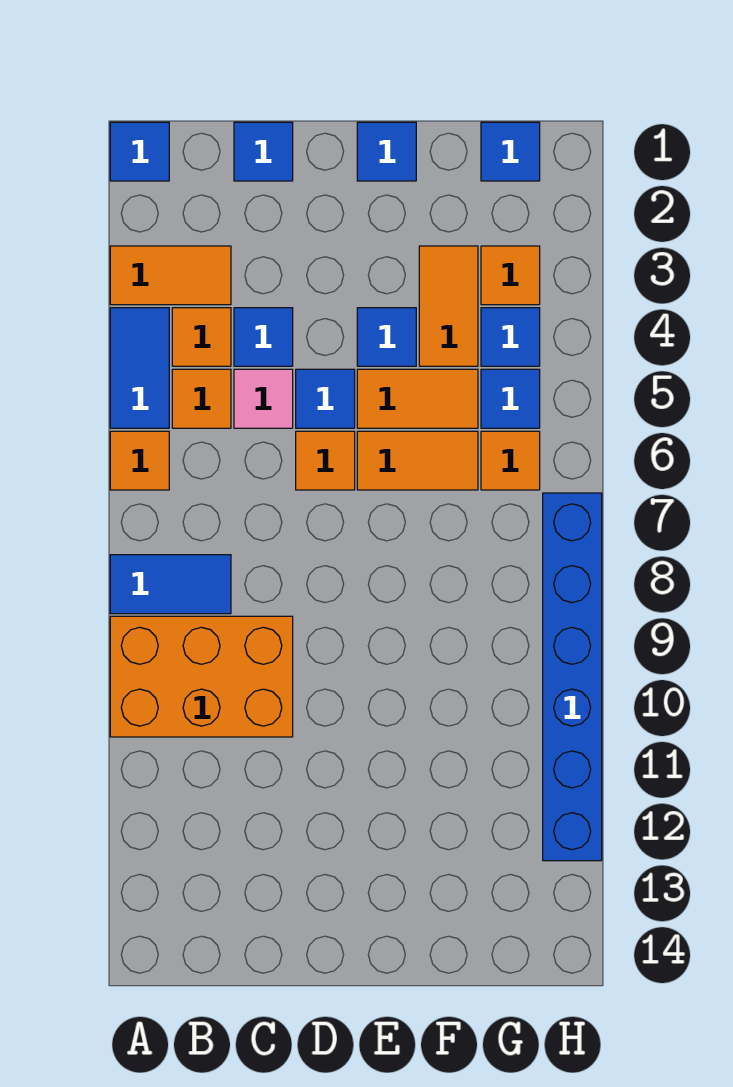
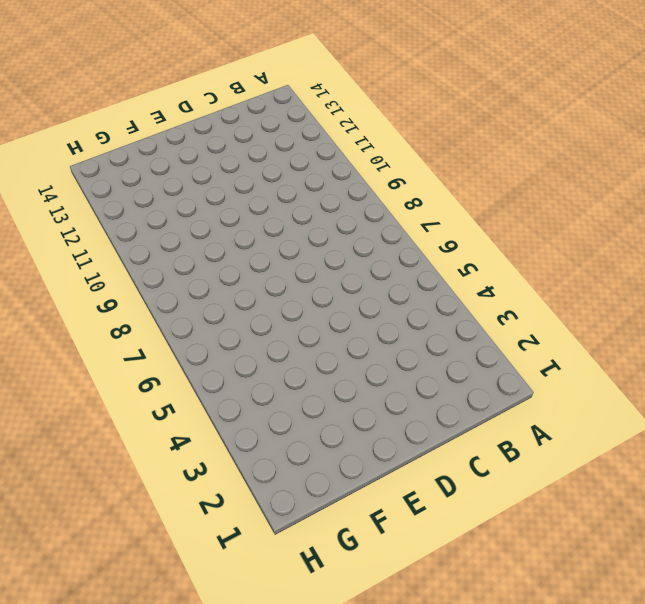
none -> blue tile A1 level 1
none -> orange tile A3:B3 level 1
none -> blue tile A4:A5 level 1

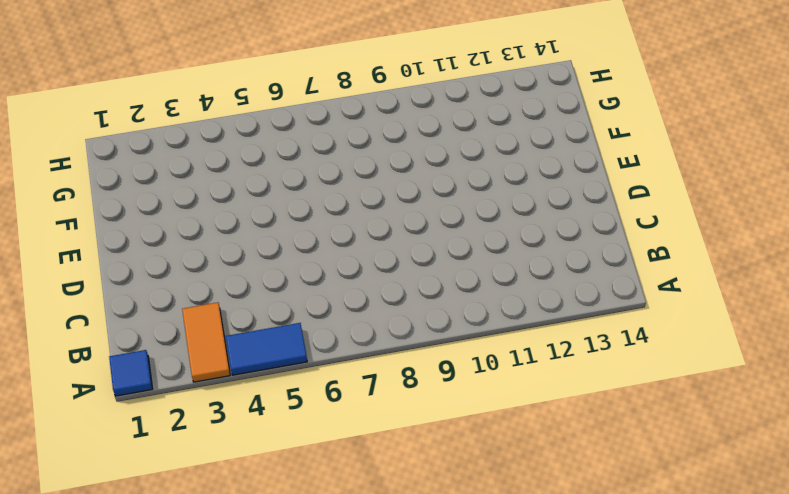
none -> orange tile A6 level 1
none -> blue tile A8:B8 level 1
none -> orange brick A9:C10 level 1

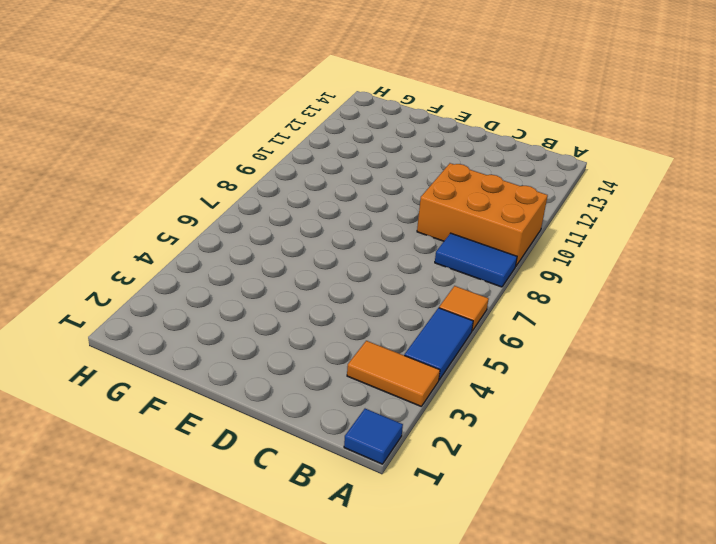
none -> orange tile B4 level 1
none -> orange tile B5 level 1
none -> blue tile C1 level 1

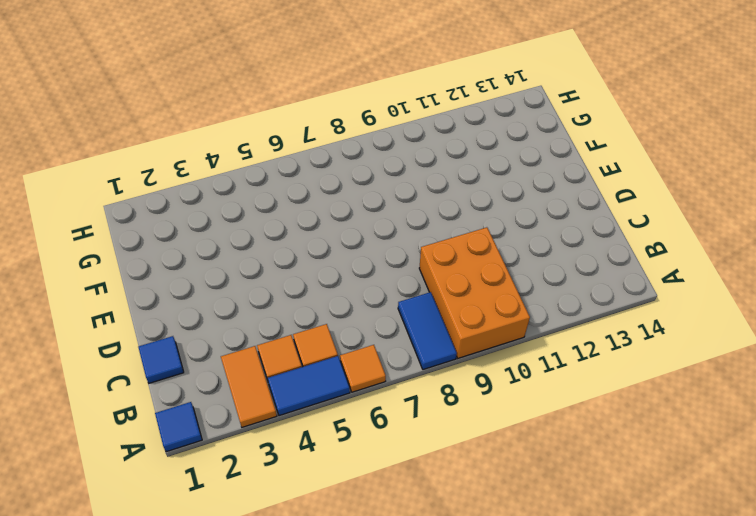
none -> blue tile C4 level 1
none -> pink tile C5 level 1
none -> blue tile D5 level 1

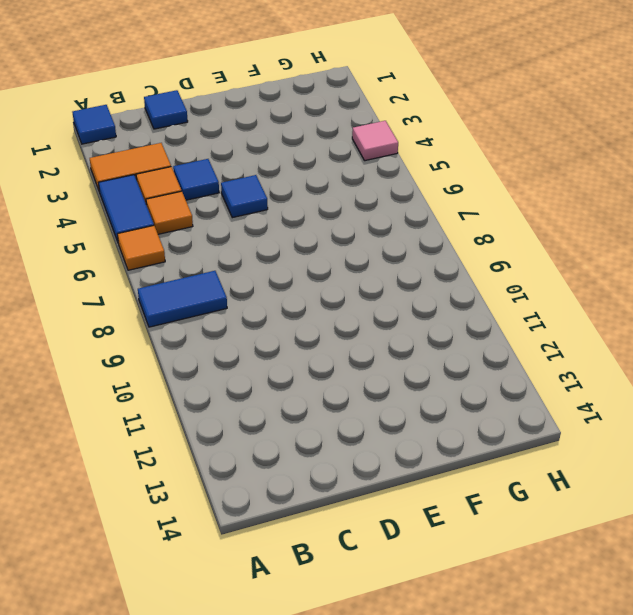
pink tile H4 level 1 -> pink tile C5 level 1
none -> orange brick A9:C10 level 1
none -> orange tile D6 level 1
none -> blue tile E1 level 1

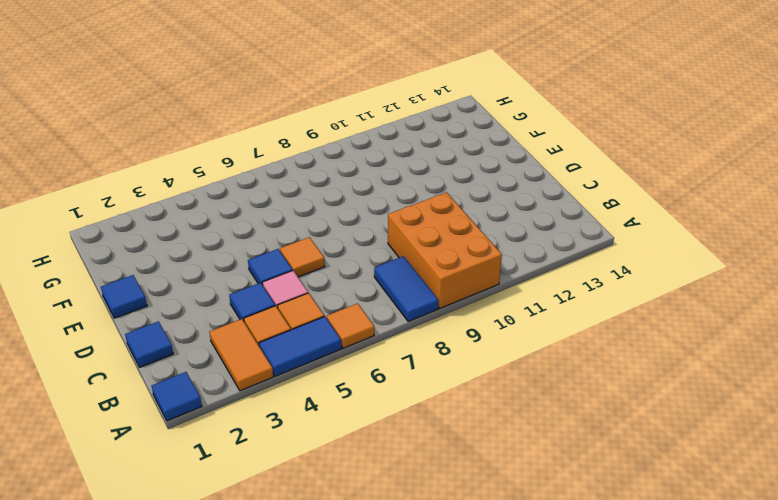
none -> blue tile E4 level 1
none -> orange tile E5:F5 level 1
none -> orange tile E6:F6 level 1

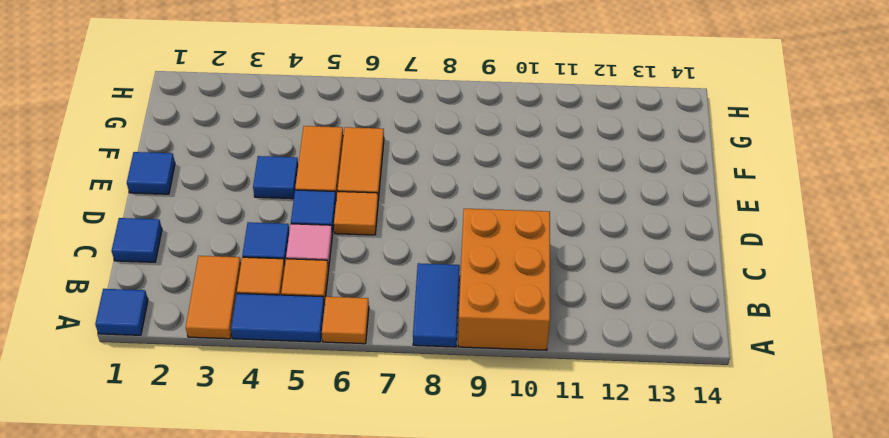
none -> orange tile F3:F4 level 1
none -> blue tile G1 level 1
none -> orange tile G3 level 1

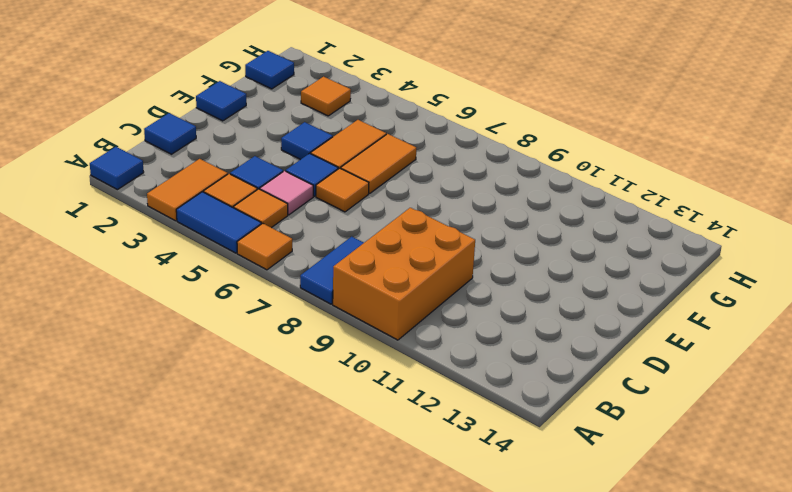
none -> orange tile F3:F4 level 1
none -> blue tile G4 level 1
none -> blue tile G5 level 1

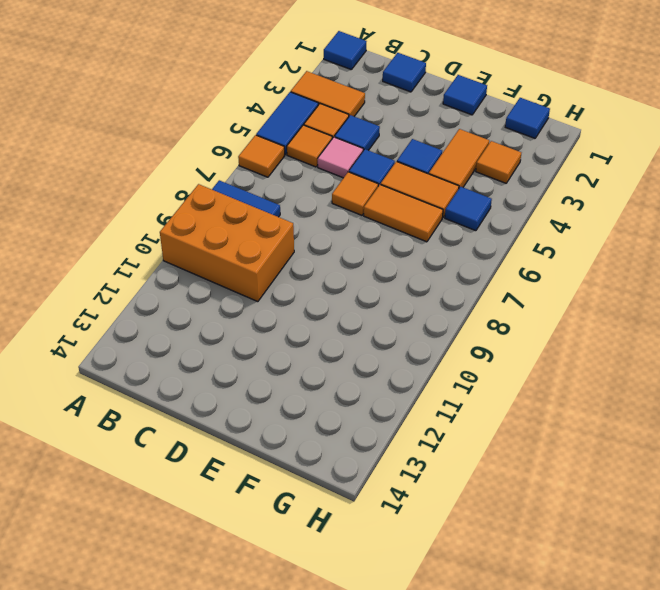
none -> blue tile G4 level 1
none -> orange tile G6 level 1
none -> blue brick H7:H12 level 1

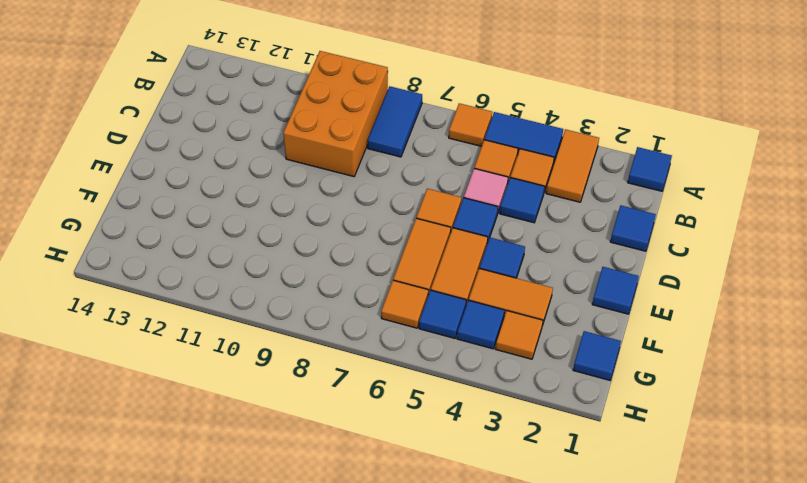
none -> blue brick H7:H12 level 1

